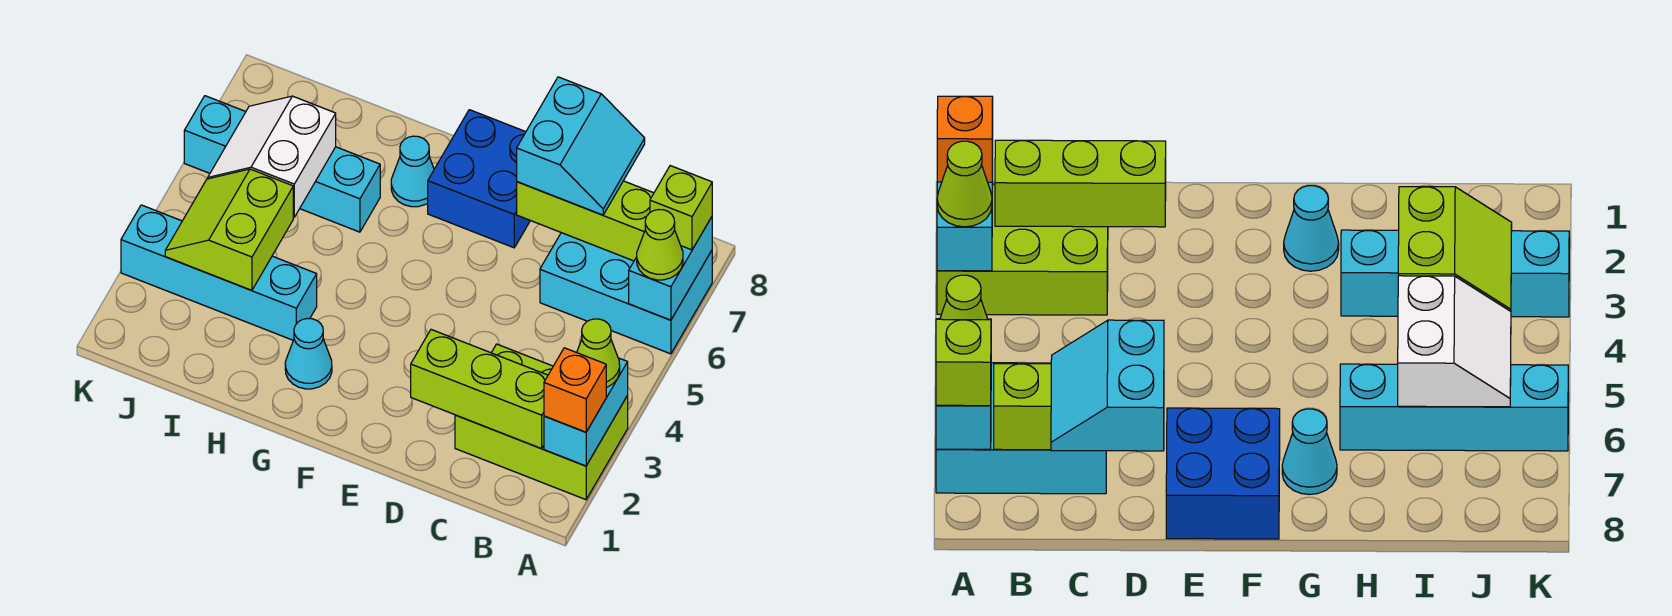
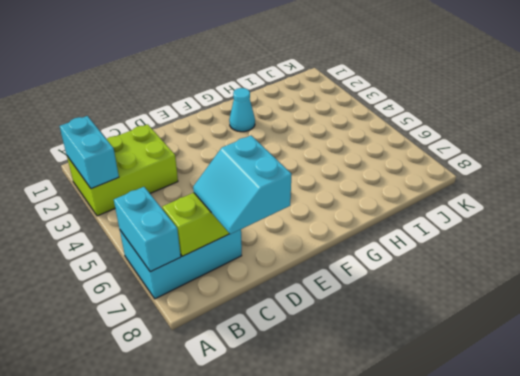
none -> blue brick E7:F8 level 1
none -> cyan cone G7 level 1
none -> cyan brick H3:K3 level 1

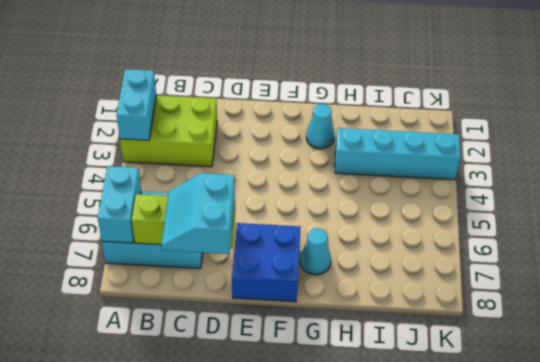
none -> cyan brick H6:K6 level 1
none -> lime brick B2:D2 level 2
none -> lime slope I3:J4 level 2 top I

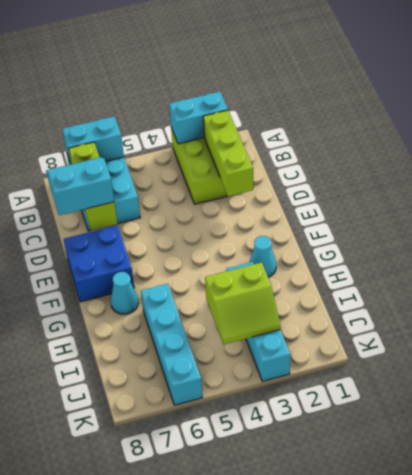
none -> white slope I5:J6 level 2 top I
none -> orange brick A2 level 3
none -> lime cone A3 level 3

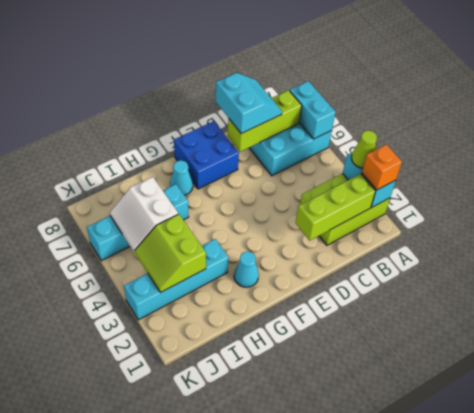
none -> lime cone A6 level 3
none -> lime brick A7 level 3

